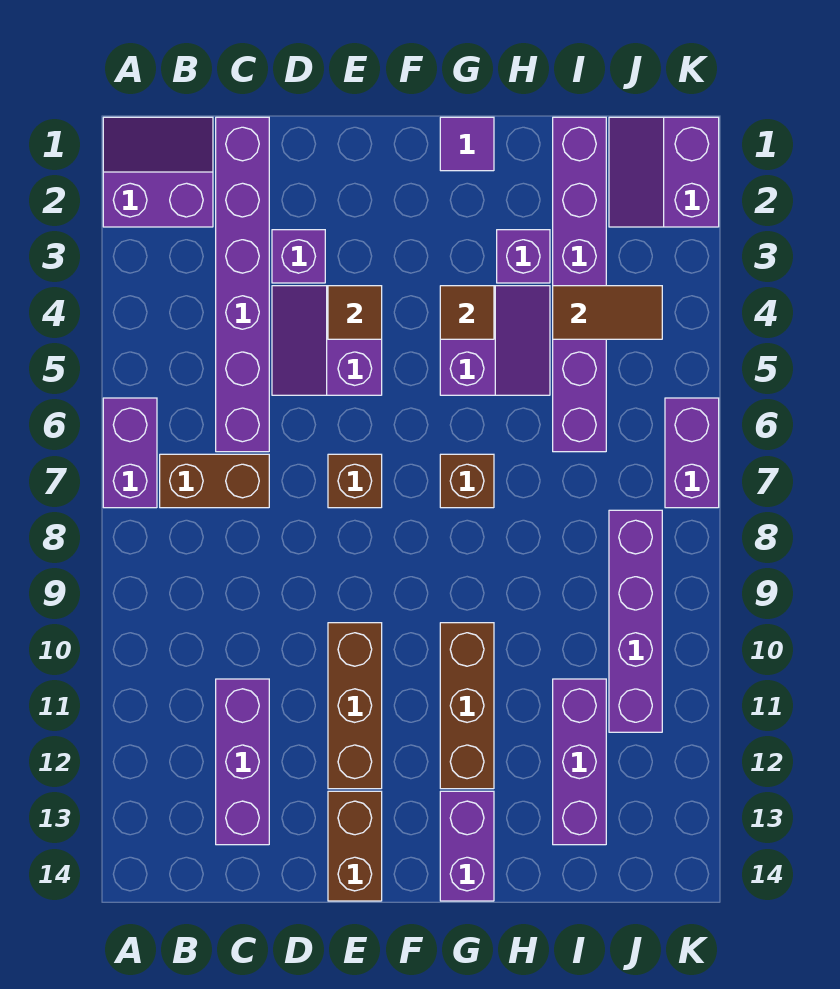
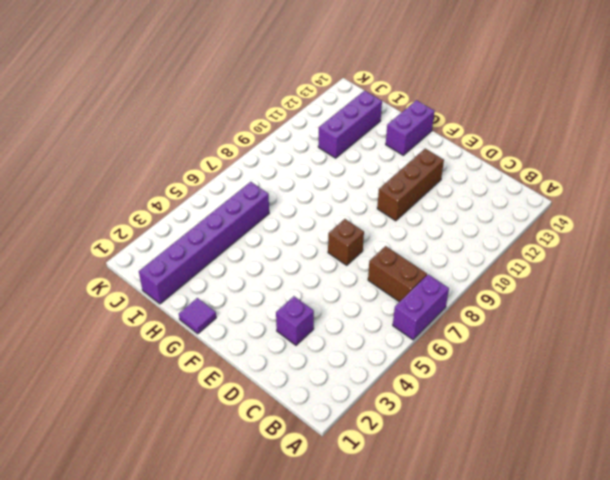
none -> purple slope A1:B2 level 1 top 2
none -> purple brick C1:C6 level 1
none -> purple brick C11:C13 level 1

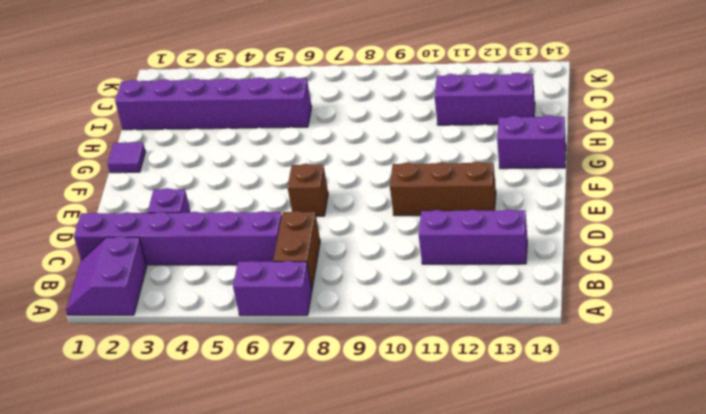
none -> purple slope D4:E5 level 1 top E
none -> brown brick E13:E14 level 1
none -> purple slope G4:H5 level 1 top G

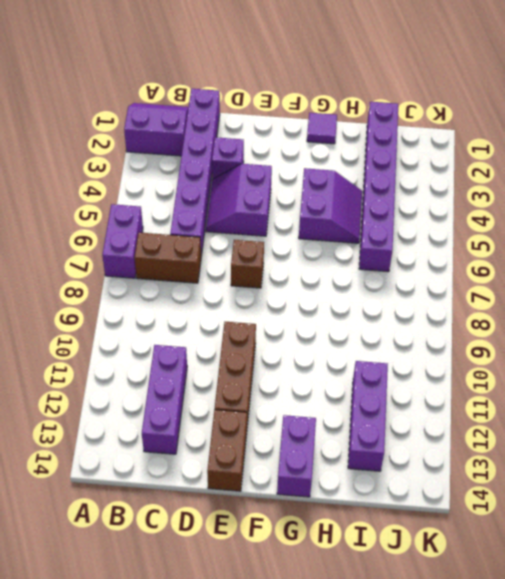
none -> brown brick G7 level 1
none -> brown brick G10:G12 level 1
none -> purple brick H3 level 1

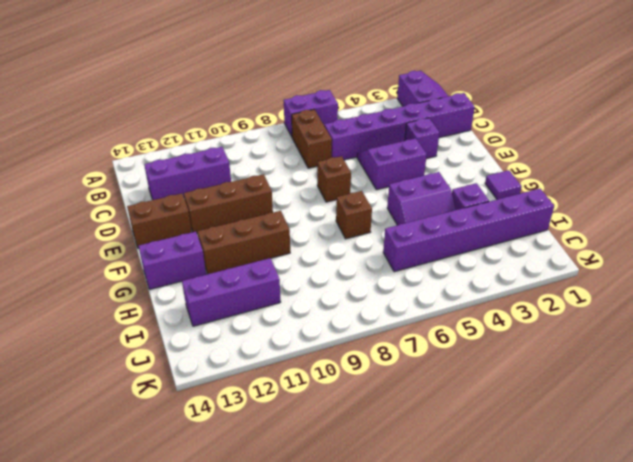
none -> purple slope J1:K2 level 1 top K
none -> purple brick J8:J11 level 1
none -> purple brick K6:K7 level 1

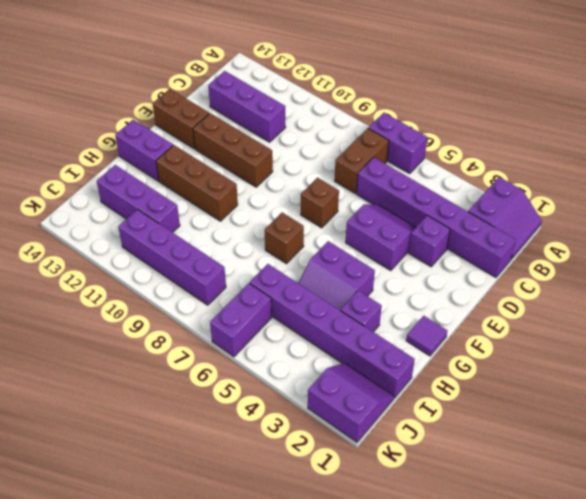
purple brick J6:K6 level 1 -> purple brick K6:K7 level 1
none -> brown tile E4 level 2
none -> brown tile G4 level 2
none -> brown tile I4:J4 level 2

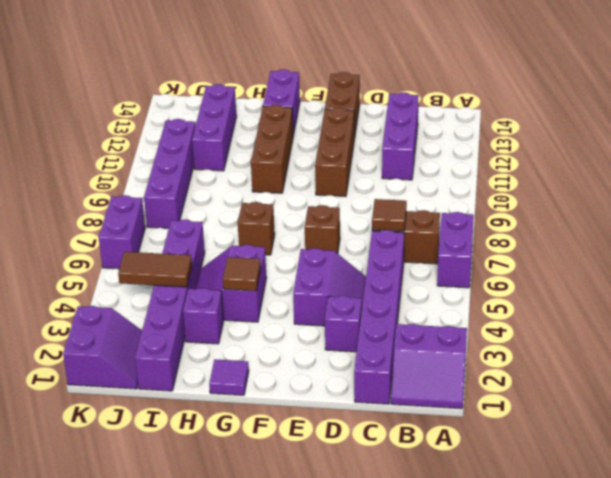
brown tile C7 level 2 -> brown tile E4 level 2

